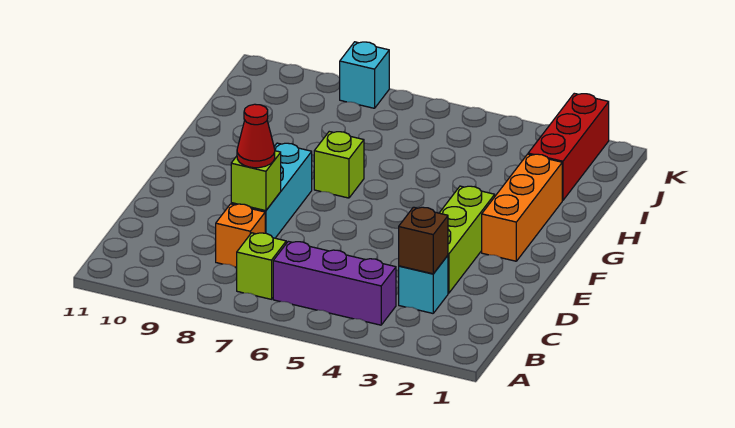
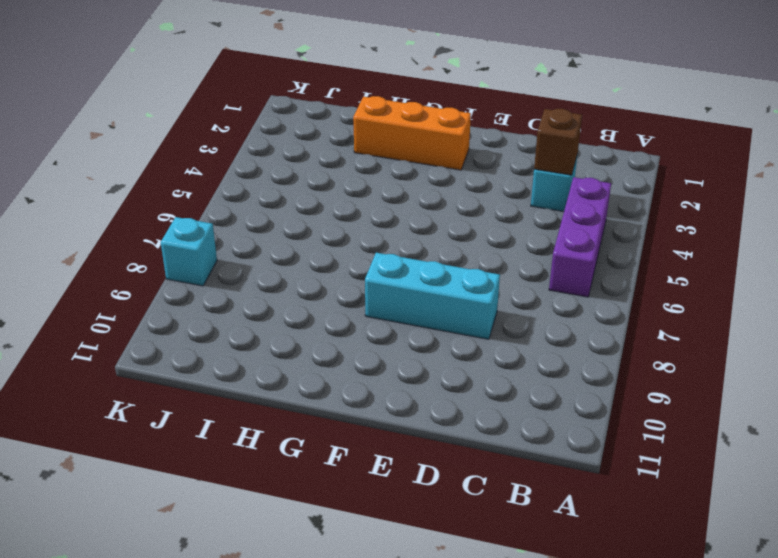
none -> lime brick B7 level 1
none -> orange brick C8 level 1
none -> lime brick D3:F3 level 1

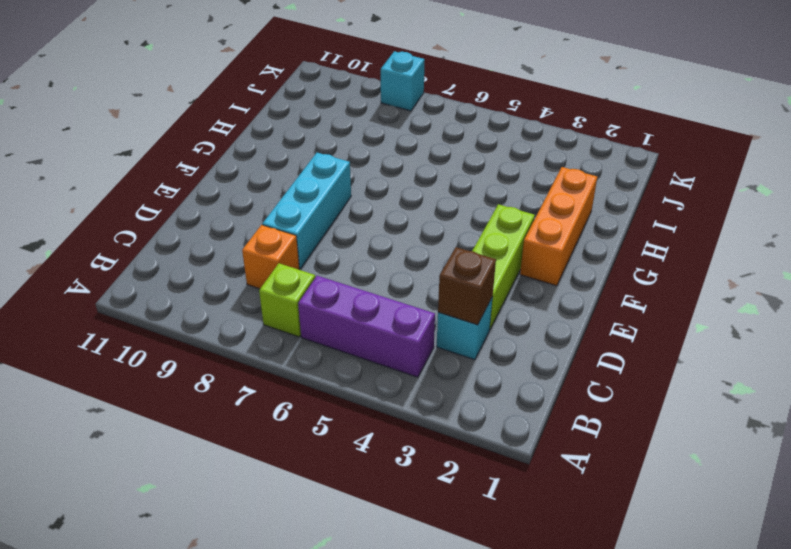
none -> lime brick G7 level 1
none -> red brick I2:K2 level 1
none -> lime brick D8 level 2

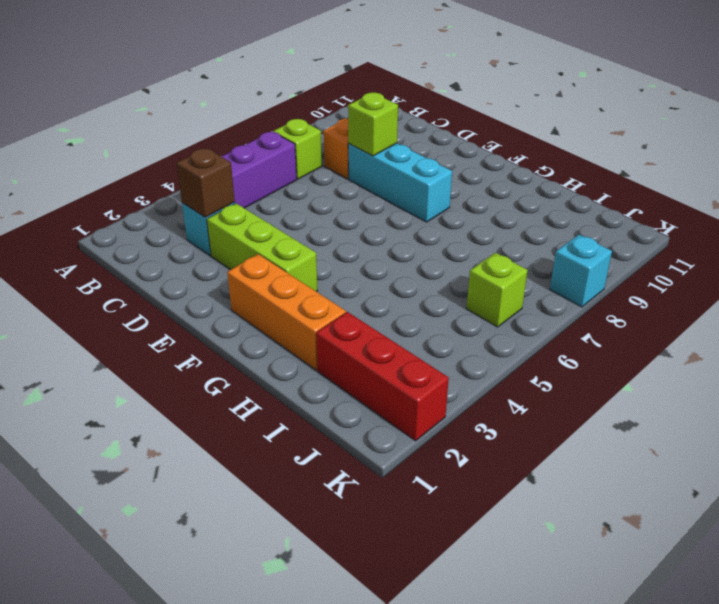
lime brick J6 level 1 -> lime brick G7 level 1
none -> red cone D8 level 3

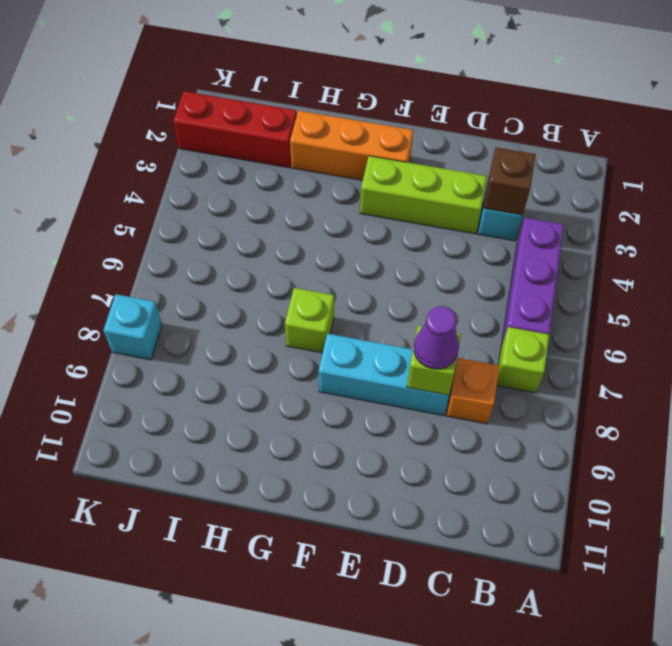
purple cone D8 level 3 -> red cone D8 level 3

